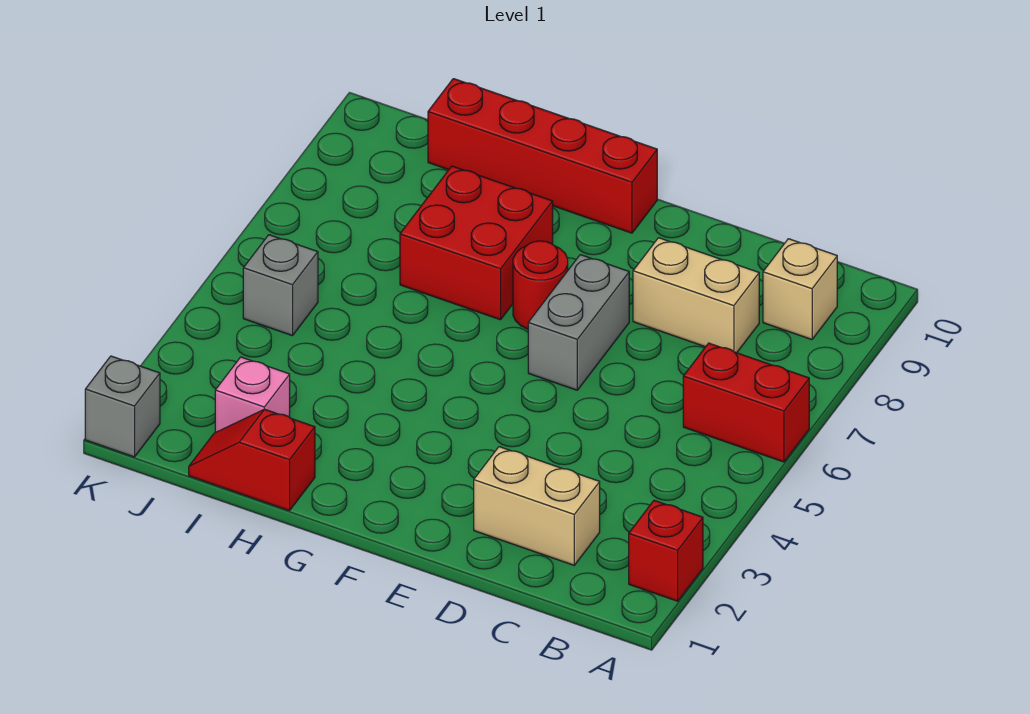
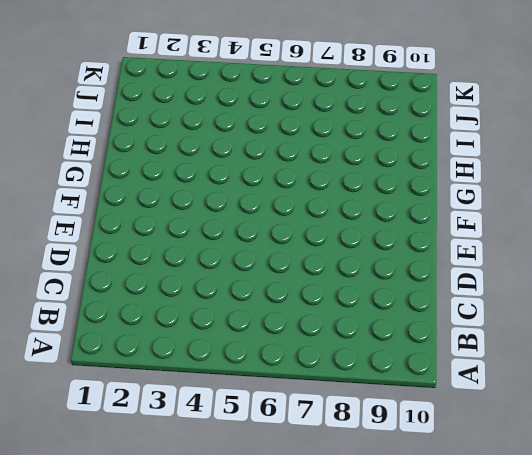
none -> red brick A2 level 1
none -> red brick A6:B6 level 1
none -> tan brick B9 level 1

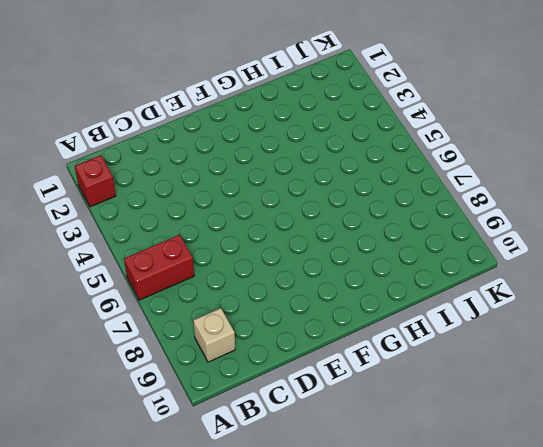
none -> tan brick C2:D2 level 1
none -> tan brick C8:D8 level 1
none -> grey brick E6:E7 level 1

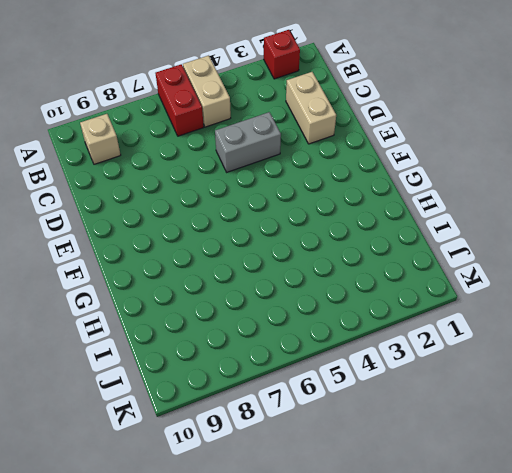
tan brick A5:B5 level 1 -> tan brick C8:D8 level 1
grey brick D4:D5 level 1 -> grey brick E6:E7 level 1
none -> red round brick F7 level 1
none -> red brick F10:I10 level 1
none -> red brick G7:H8 level 1

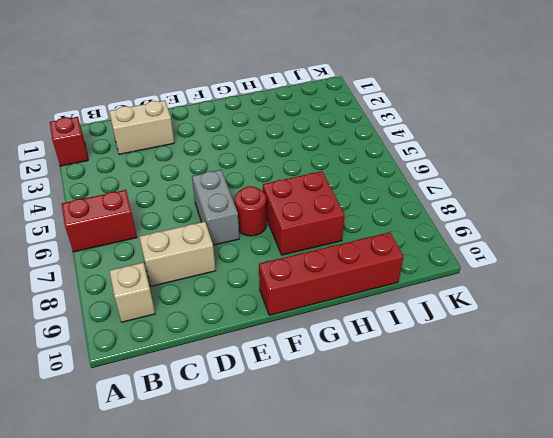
none -> red slope H1:I1 level 1 top H
none -> pink brick I2 level 1
none -> grey brick J5 level 1

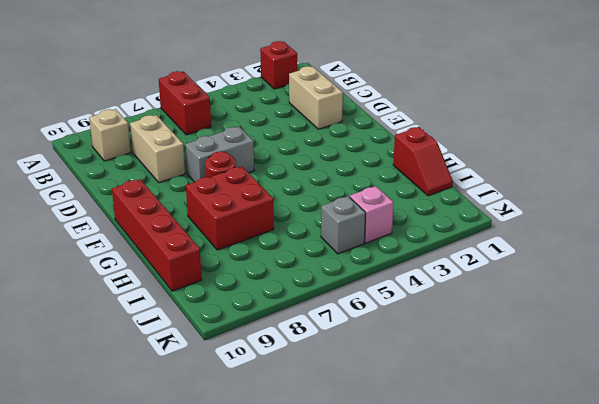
pink brick J4 level 1 -> pink brick I2 level 1
none -> grey brick K1 level 1

